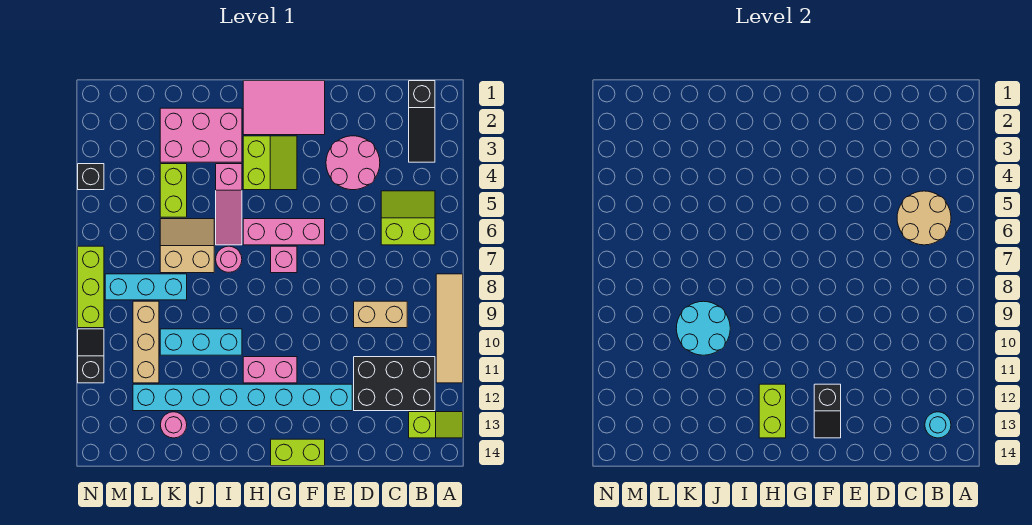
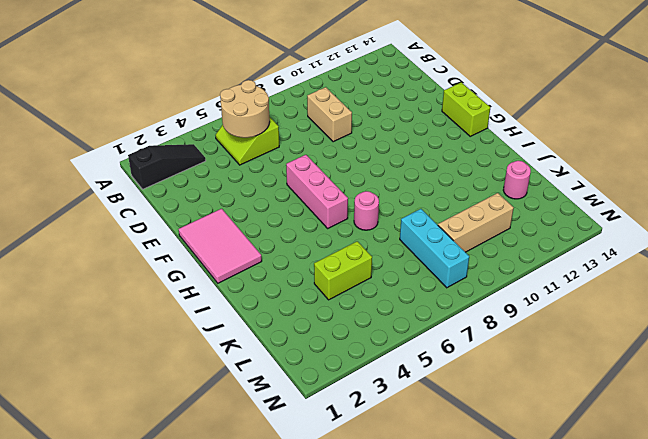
none -> tan tile A8:A11 level 1
none -> lime slope A13:B13 level 1 top B
none -> black brick B11:D12 level 1
none -> pink round brick D3:E4 level 1

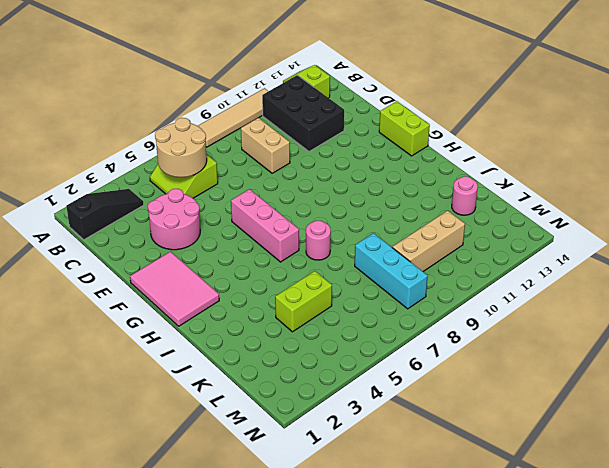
none -> cyan brick E12:L12 level 1
none -> lime slope G3:H4 level 1 top H
none -> pink brick G7 level 1
none -> pink brick G11:H11 level 1

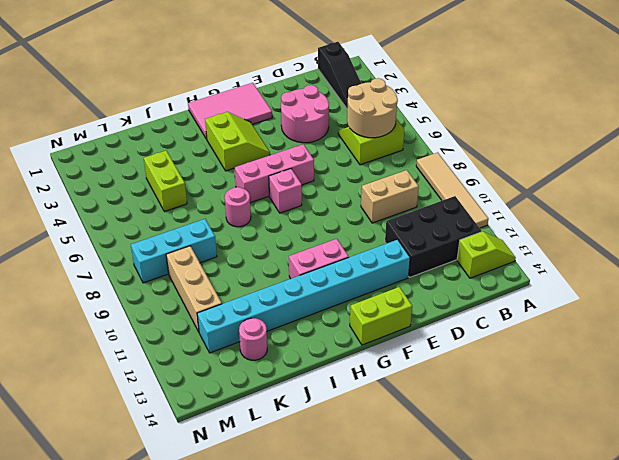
none -> pink brick I2:K3 level 1
none -> pink slope I4:I6 level 1 top 4
none -> cyan brick I10:K10 level 1
none -> tan slope J6:K7 level 1 top 7

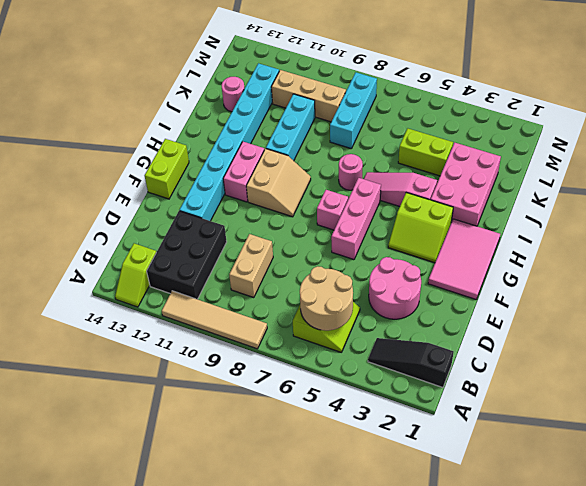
tan slope G9:H10 level 1 top 10 -> tan slope J6:K7 level 1 top 7
none -> black brick N4 level 1
none -> lime brick N7:N9 level 1
none -> black slope N10:N11 level 1 top 11
none -> cyan round brick B13 level 2

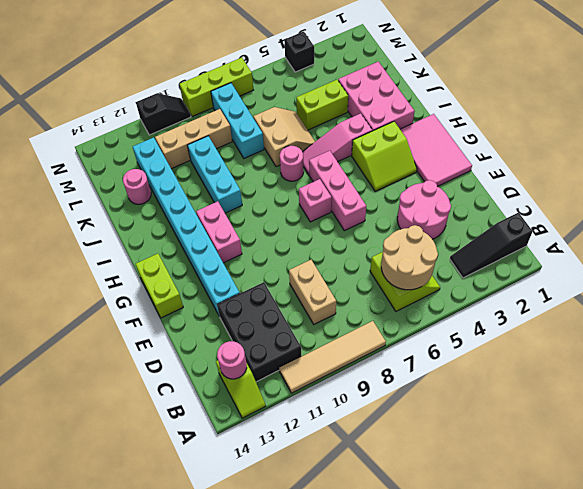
pink round brick B13 level 2 -> cyan round brick B13 level 2
none -> black slope F12:F13 level 2 top 12
none -> lime brick H12:H13 level 2
none -> cyan round brick J9:K10 level 2

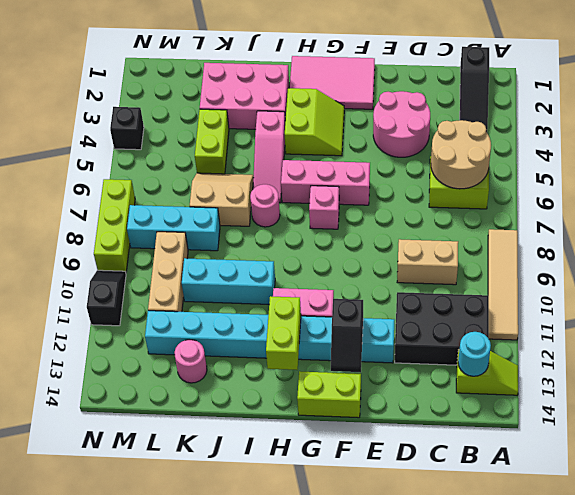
none -> cyan round brick J9:K10 level 2

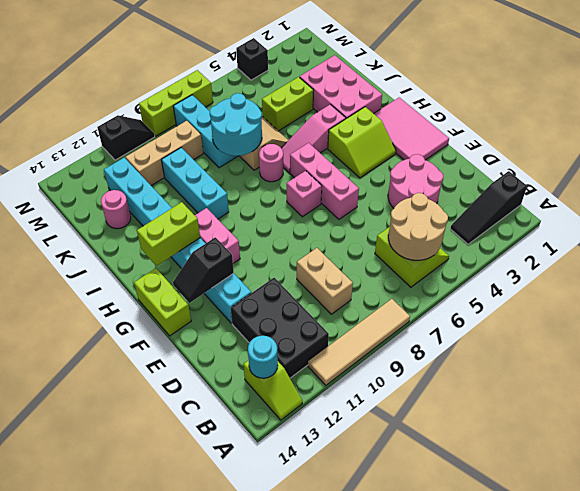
cyan round brick J7:K8 level 2 -> cyan round brick J9:K10 level 2

